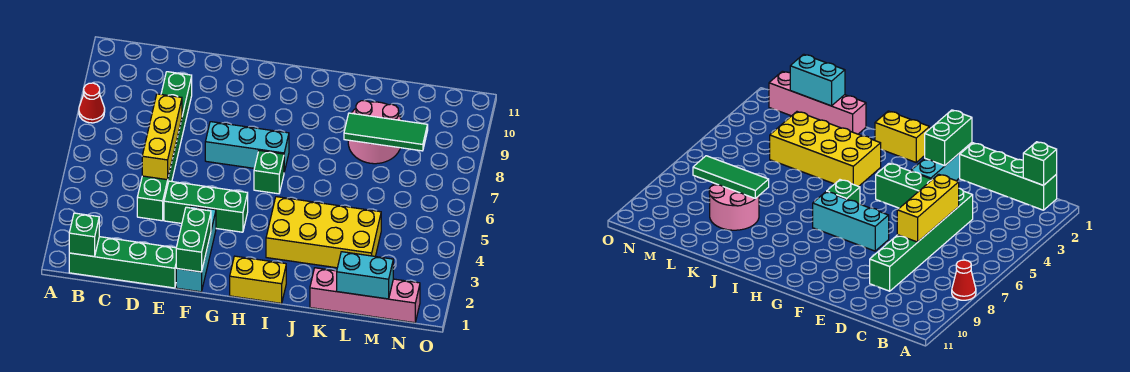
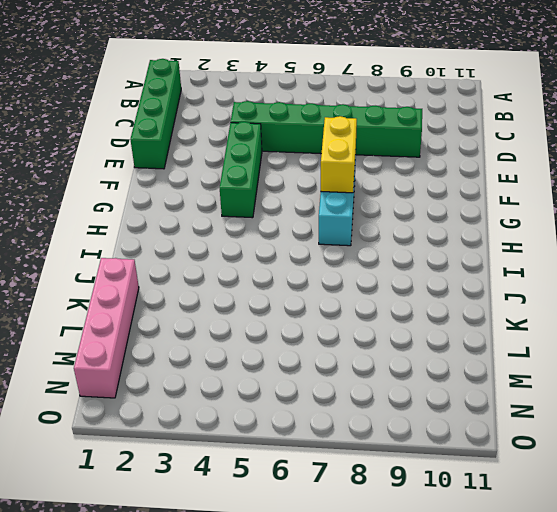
yellow brick F7:G7 level 2 -> yellow brick H1:I1 level 1
none -> red cone A8 level 1
none -> cyan brick F1:F3 level 1
none -> green brick H6 level 1

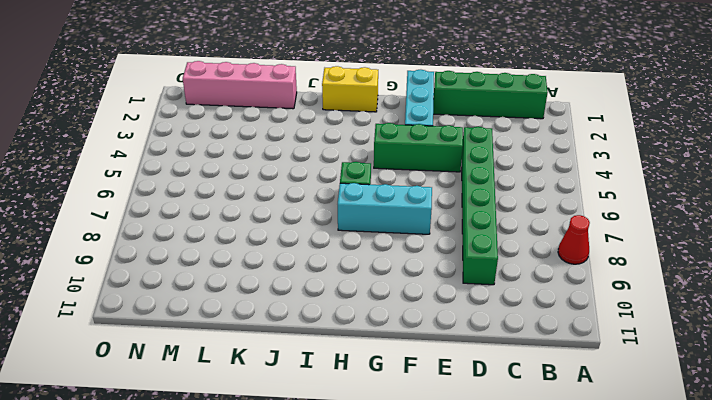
none -> yellow brick I3:L4 level 1
none -> pink round brick K8:L9 level 1
none -> green brick B1 level 2

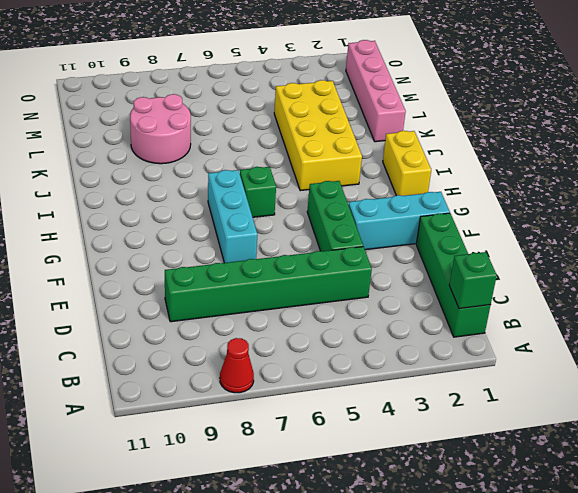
none -> yellow brick D5:D7 level 2
none -> green brick F1:F2 level 2
none -> green tile K8:M8 level 2

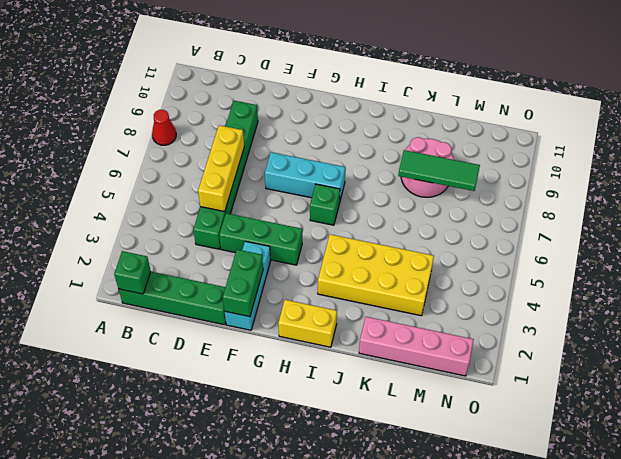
none -> cyan brick L1:M1 level 2

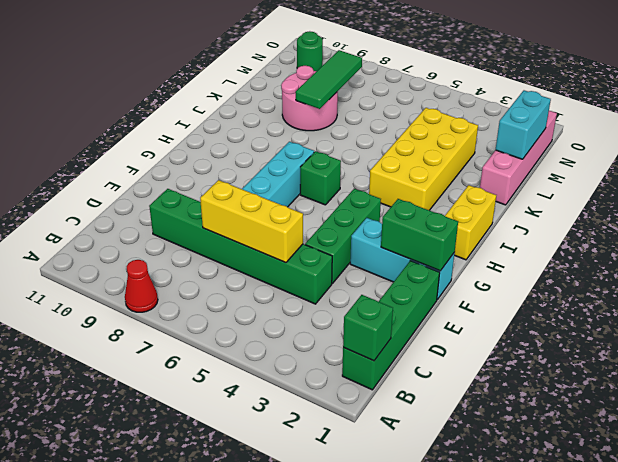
green round brick N10 level 1 -> none

